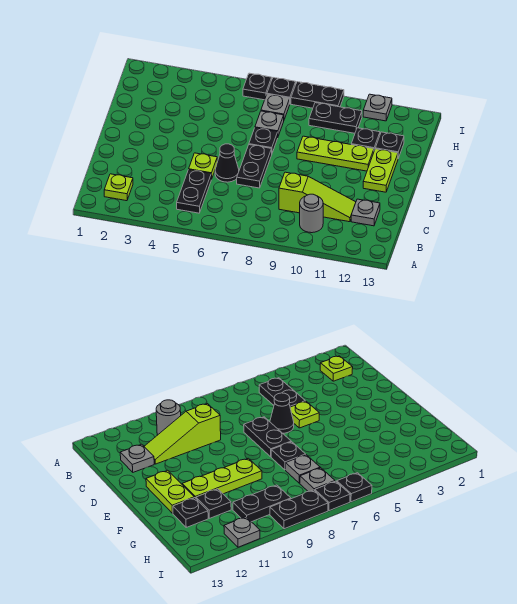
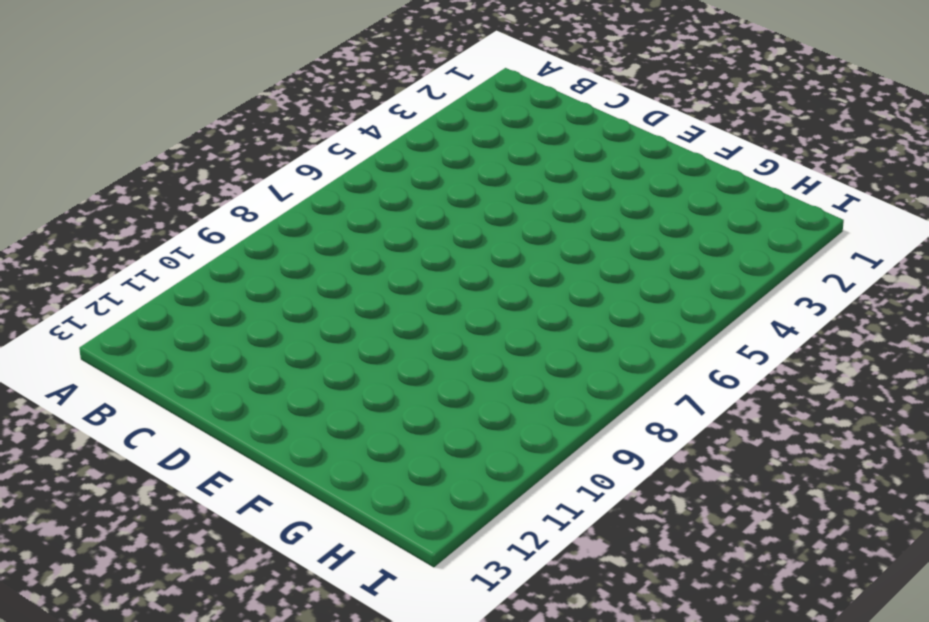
none -> lime plate B2 level 1
none -> black plate B5:C5 level 1
none -> grey round brick B10 level 1

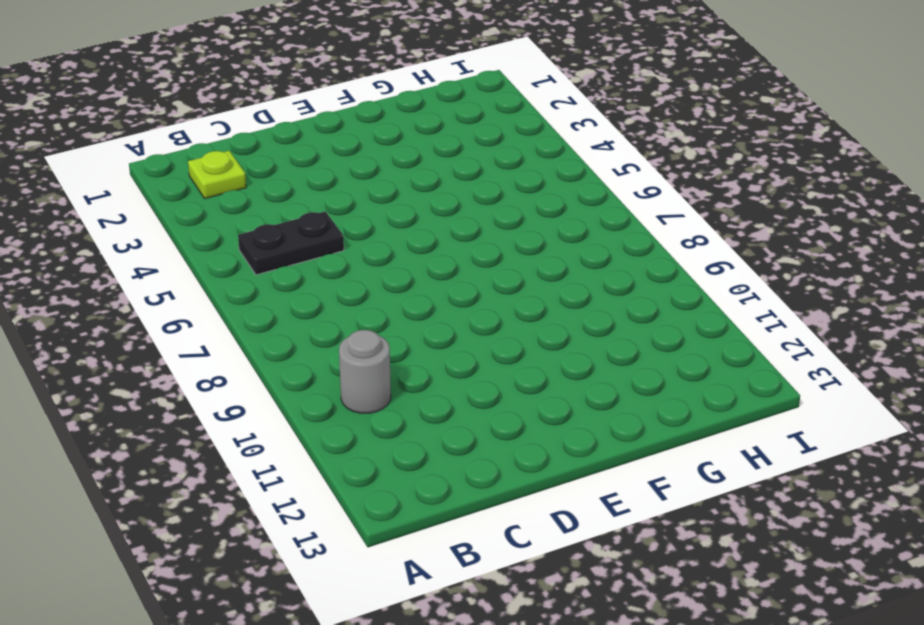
none -> lime slope C9:C11 level 1 top 9
none -> grey plate C12 level 1
none -> lime plate D5 level 1

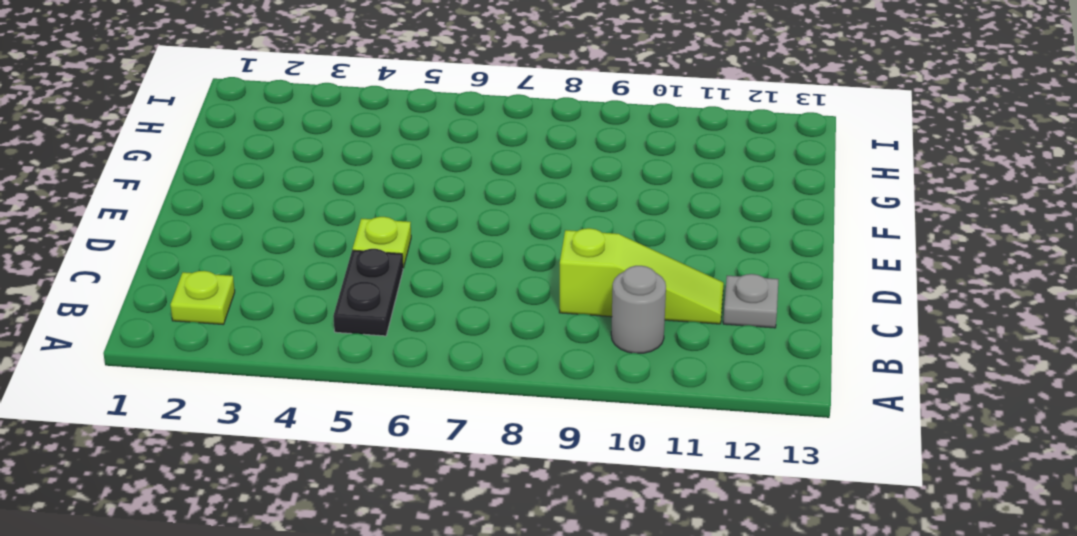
none -> black cone D6 level 1
none -> black plate D7:E7 level 1
none -> lime plate E12:F12 level 1

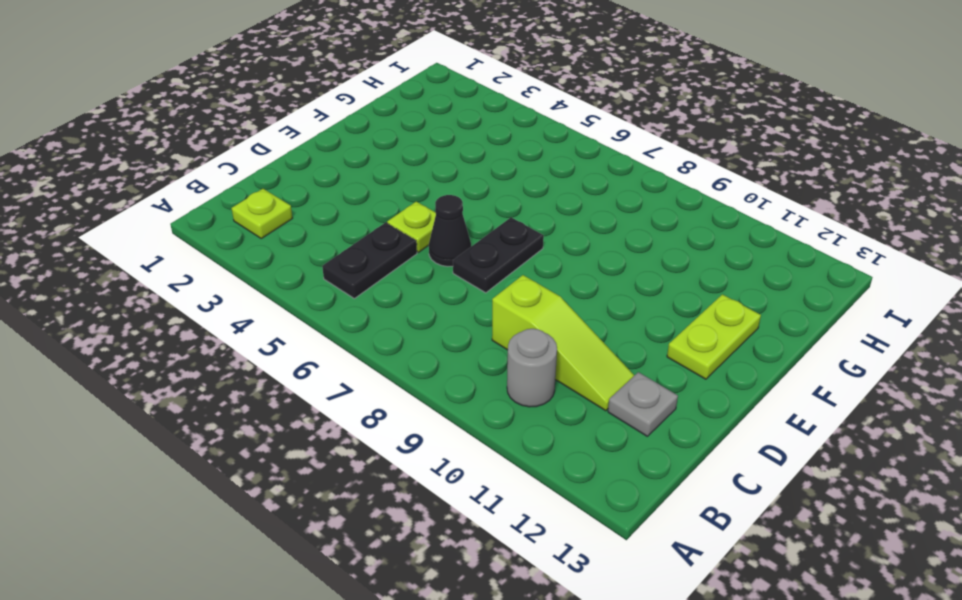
none -> black plate F7 level 1
none -> lime plate F9:F11 level 1
none -> grey plate G7 level 1

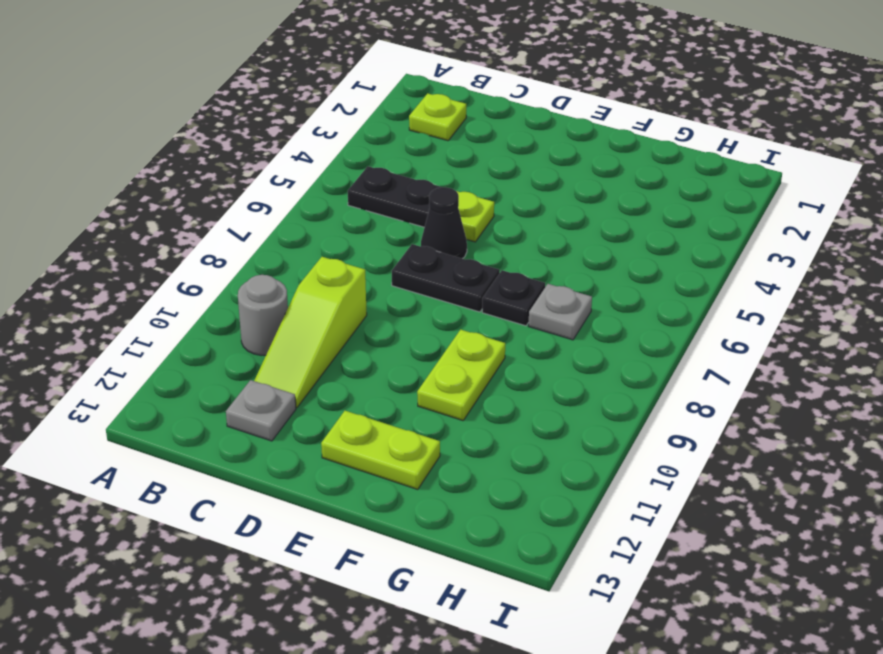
lime plate F9:F10 level 1 -> lime plate F9:F11 level 1
none -> black plate G11 level 1
none -> black plate G12 level 1
none -> grey plate H7 level 1

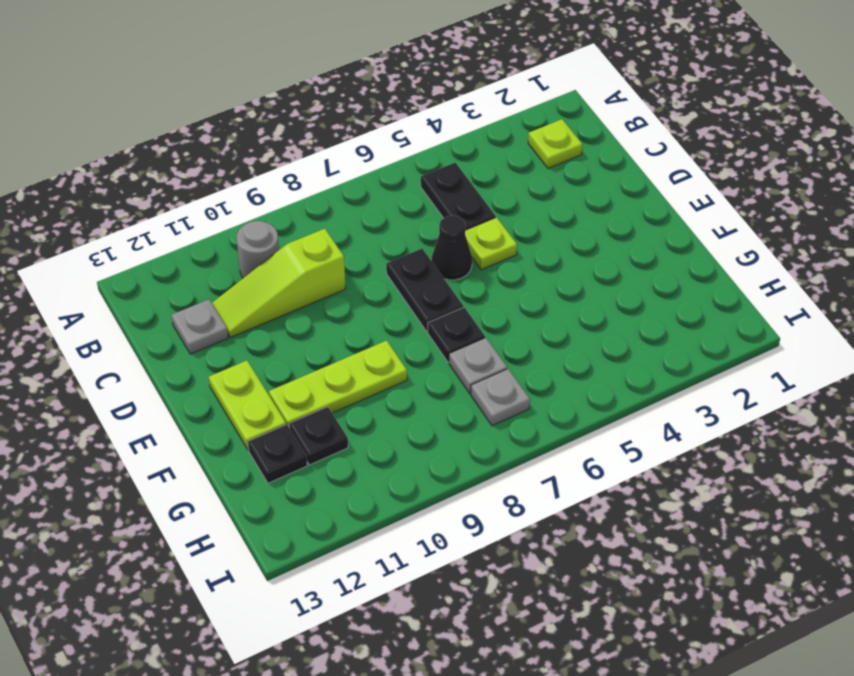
none -> black plate H9:H10 level 1
none -> black plate I6 level 1
none -> black plate I7 level 1

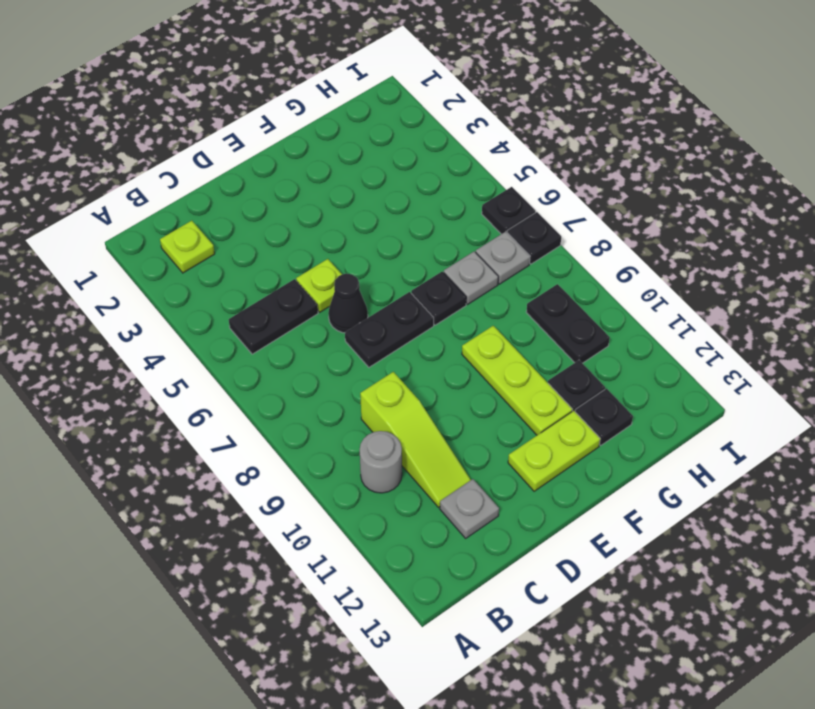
none -> black plate I8:I9 level 1
none -> grey plate I11 level 1

